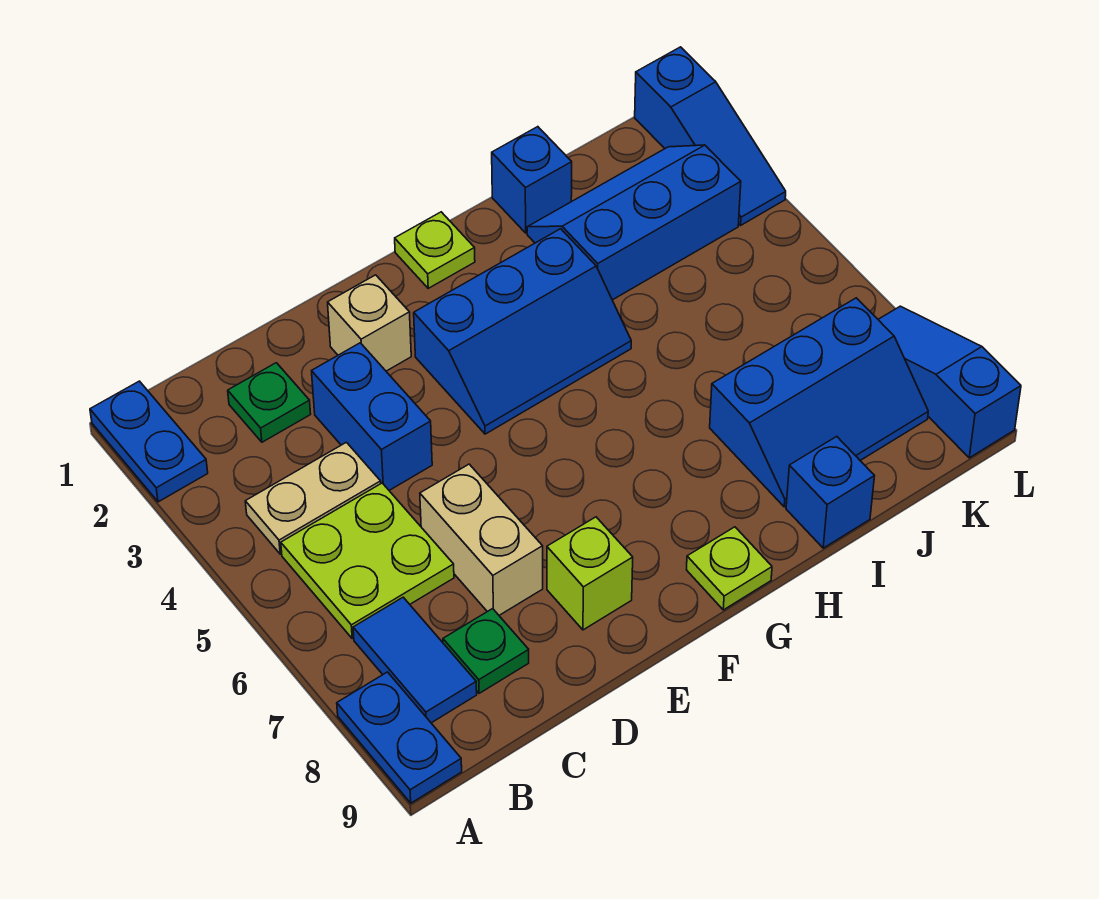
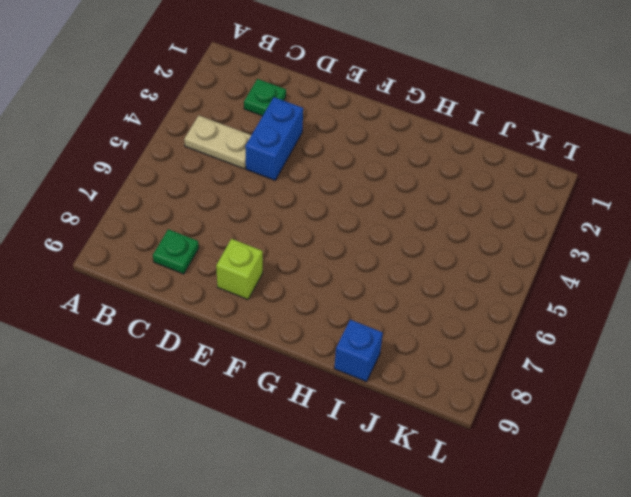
none -> blue plate A1:A2 level 1
none -> blue plate A8:A9 level 1
none -> lime plate B5:C6 level 1

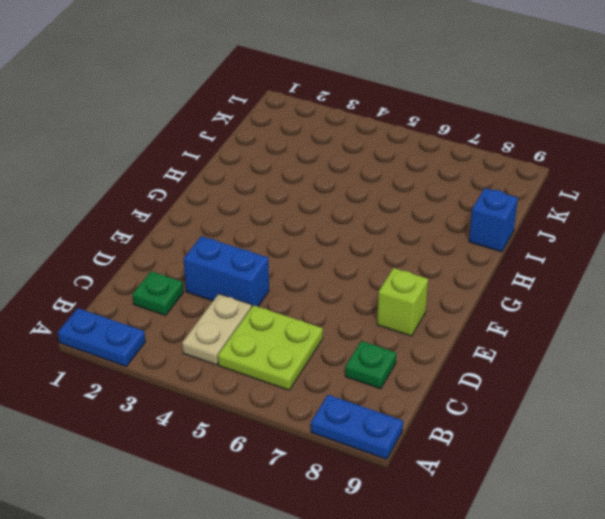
none -> blue tile B7:B8 level 1
none -> tan brick D6:D7 level 1
none -> tan brick E2 level 1

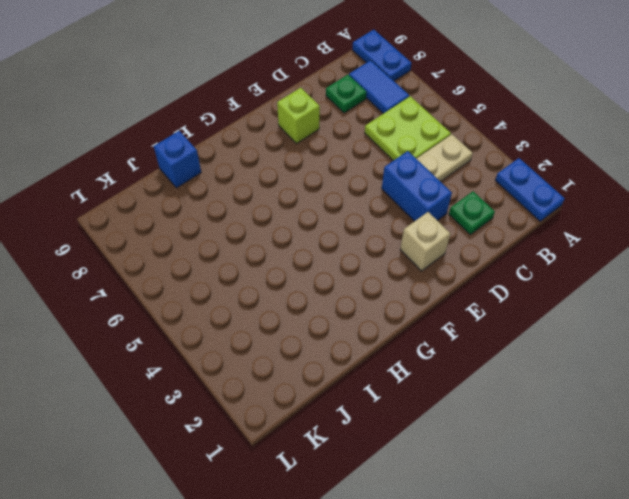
none -> tan brick D6:D7 level 1
none -> blue slope F3:H4 level 1 top 3
none -> lime plate G1 level 1

